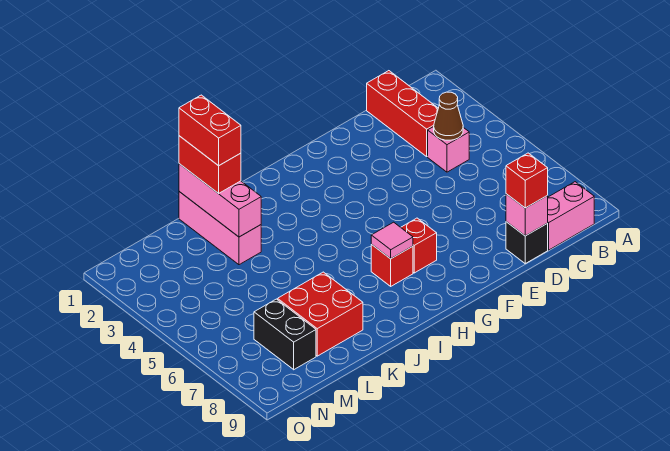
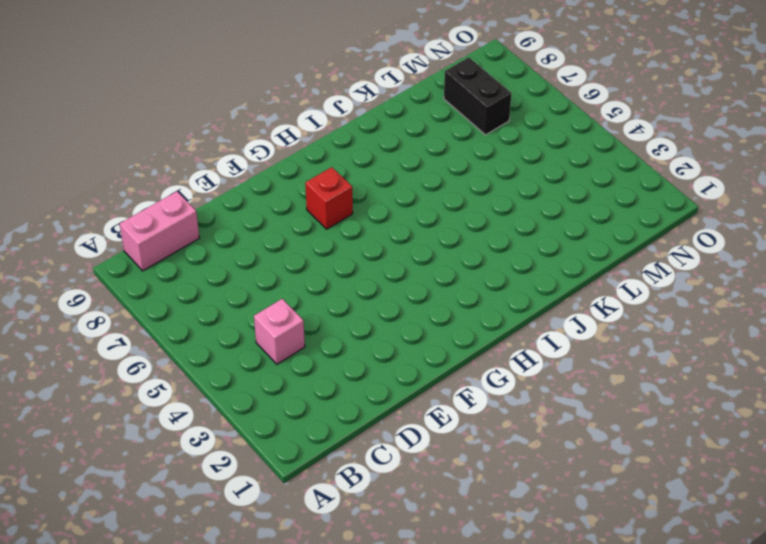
none -> red brick C1:C3 level 1
none -> black brick D9 level 1
none -> red brick H7 level 1

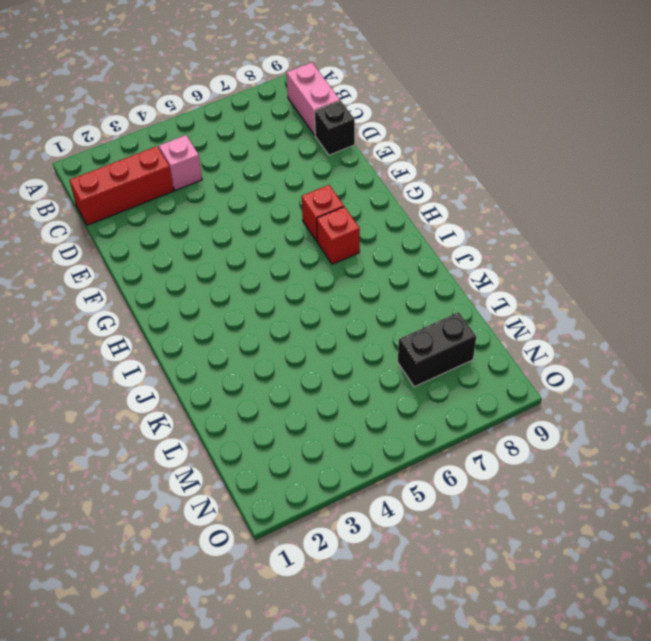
none -> pink brick K1:K3 level 1
none -> red brick K7:L8 level 1
none -> brown cone C4 level 2

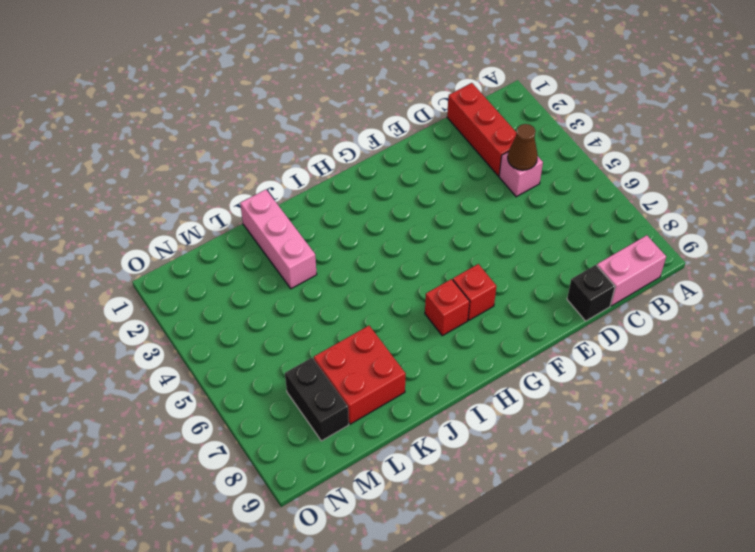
none -> pink brick D9 level 2
none -> pink tile H7 level 2
none -> pink brick K1:K3 level 2

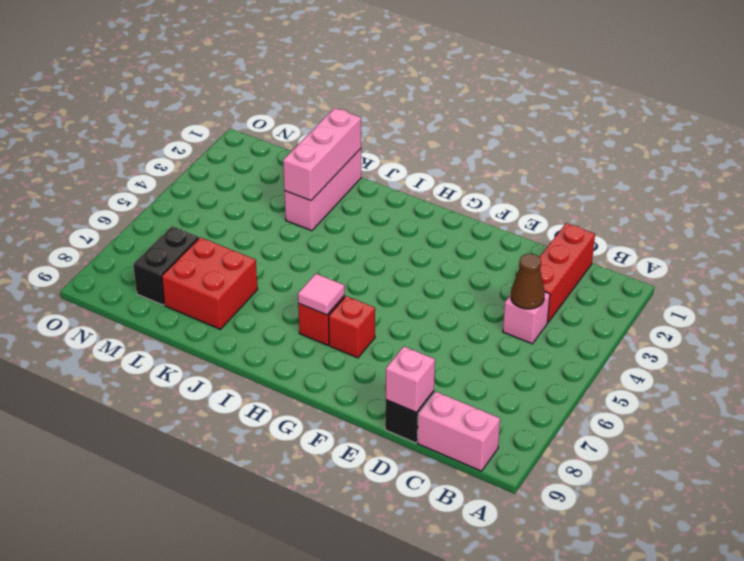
none -> red brick D9 level 3
none -> red brick K1:K2 level 3
none -> red brick K1:K2 level 4

